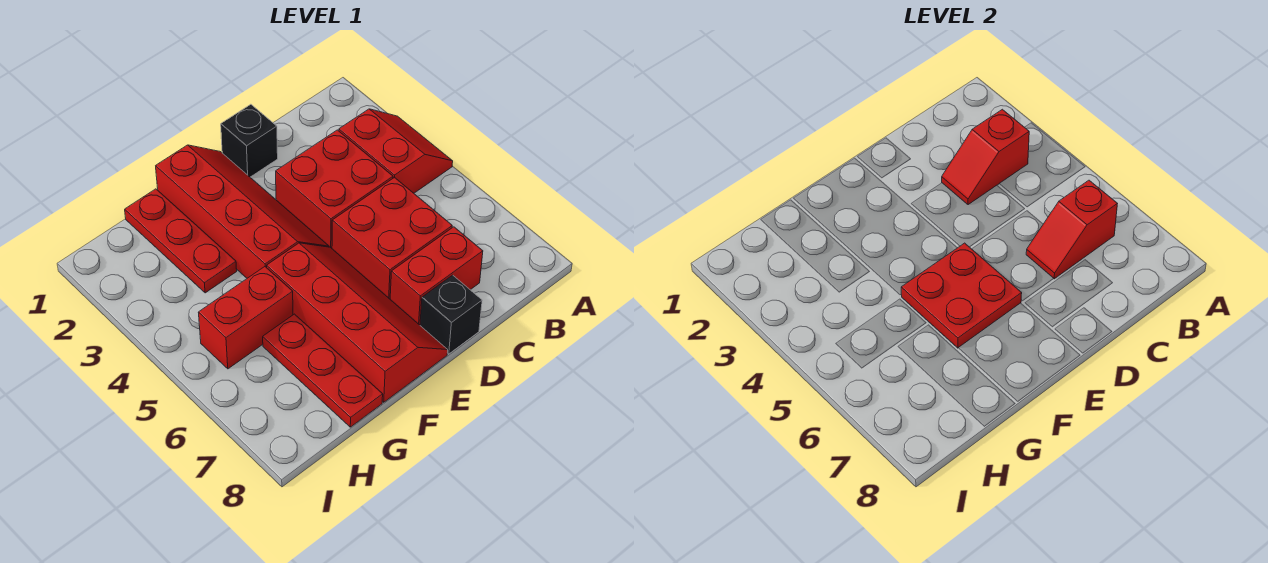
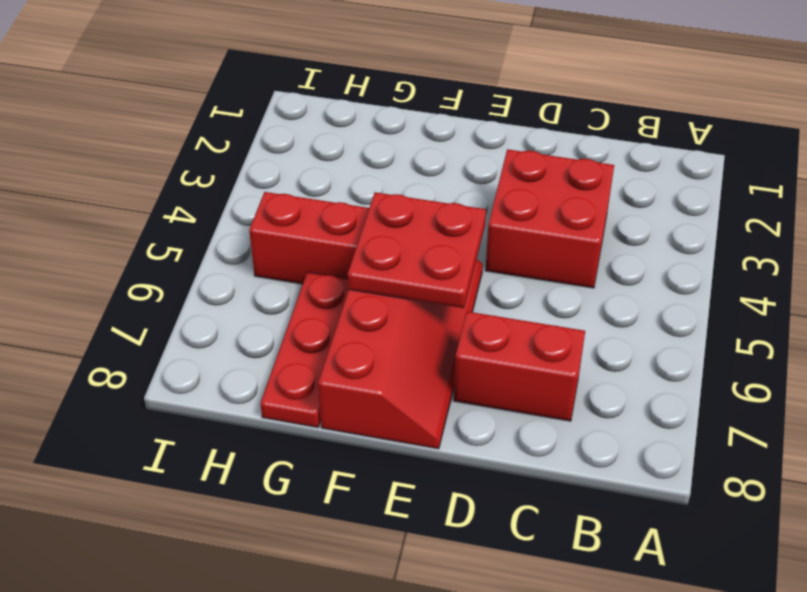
none -> red slope A3:B4 level 1 top B
none -> red brick C5:D6 level 1
none -> black brick D1 level 1

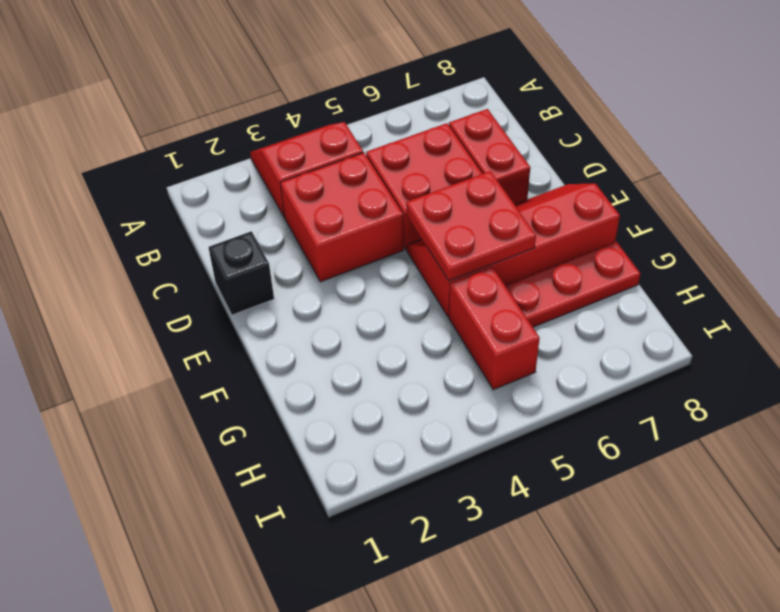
none -> black brick D8 level 1
none -> red slope E1:F4 level 1 top F
none -> red plate G1:G3 level 1

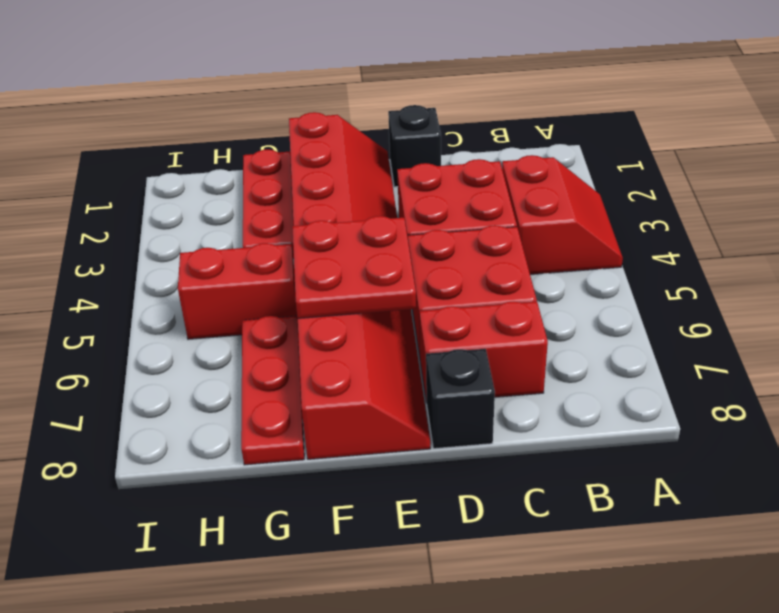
none -> red slope B3:C3 level 2 top B
none -> red slope B6:C6 level 2 top B

